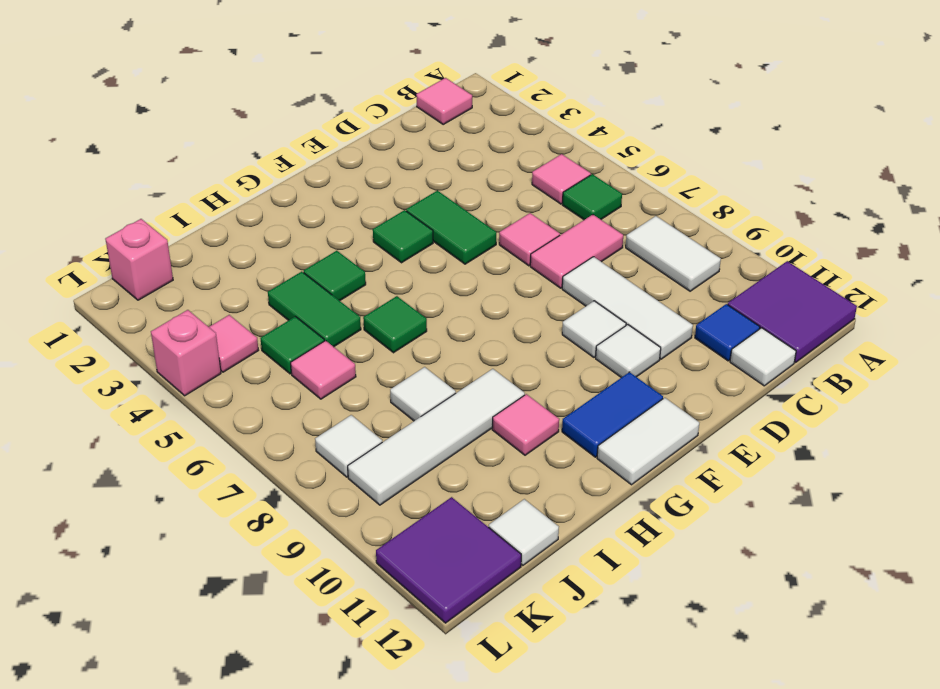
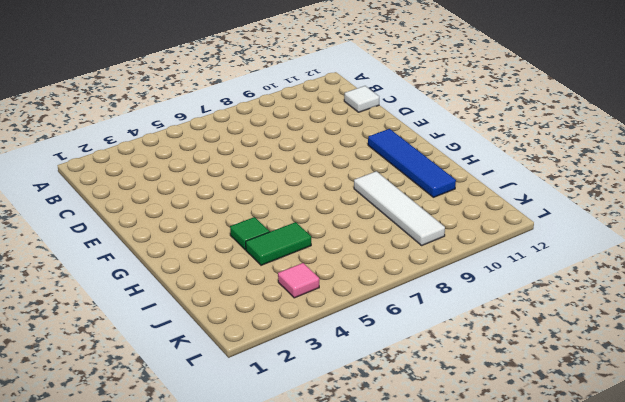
blue tile F11:I11 level 1 -> blue tile F11:G11 level 1
none -> purple tile A11:B12 level 1
none -> pink tile B1 level 1
none -> pink tile B5 level 1
none -> green tile B6 level 1

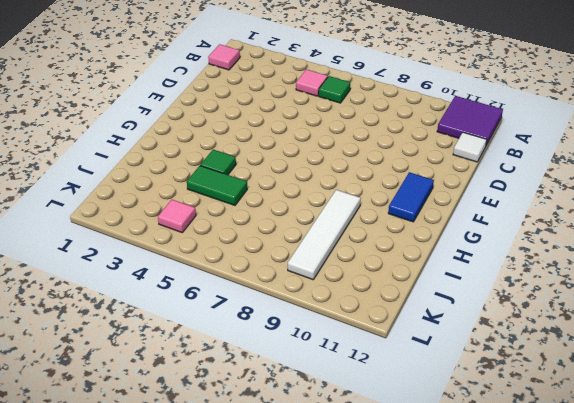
none -> white tile B8:B9 level 1
none -> pink tile C7:D7 level 1
none -> blue tile C11 level 1
none -> pink tile D6 level 1

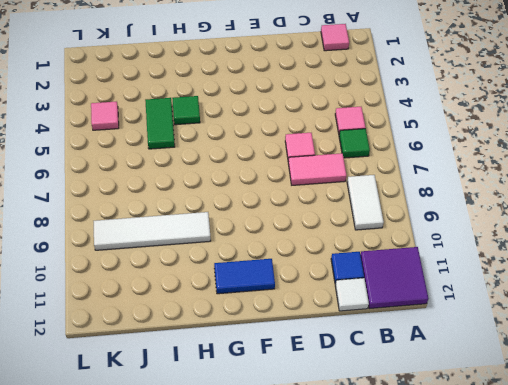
none -> white tile D8:D10 level 1
none -> green tile E4:E5 level 1
none -> white tile E9 level 1
none -> white tile E10 level 1

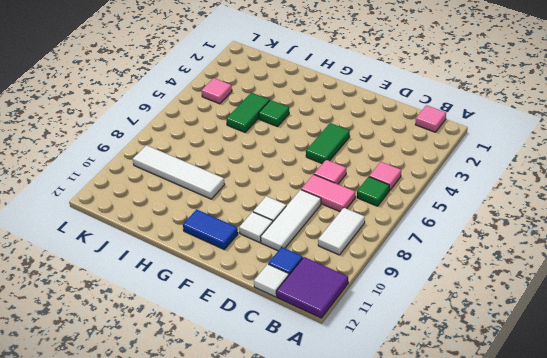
none -> green tile F4 level 1
none -> white tile F12:G12 level 1
none -> green tile H6 level 1
none -> pink tile H10 level 1

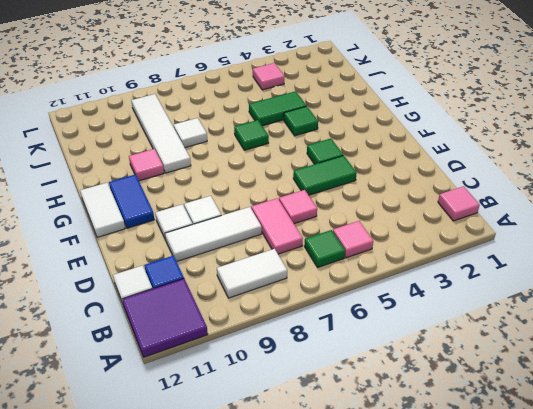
none -> green tile J5 level 1
none -> pink tile J6 level 1
none -> white tile J12 level 1
none -> pink brick K1 level 1

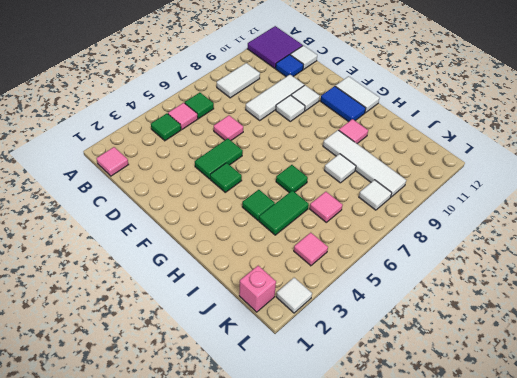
green tile B4 level 1 -> green tile J5 level 1
white tile L2 level 1 -> white tile J12 level 1
none -> pink tile C7:D7 level 1
none -> purple tile K11:L12 level 1
none -> pink brick L4 level 1

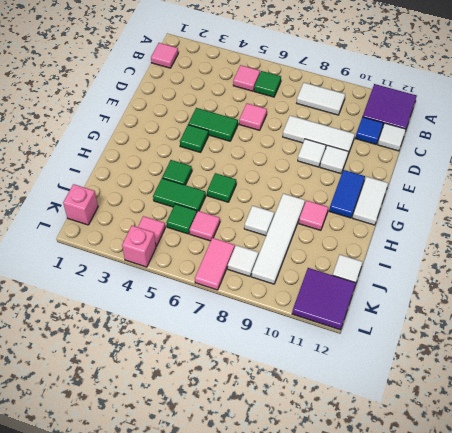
pink tile K7:L7 level 1 -> pink tile C7:D7 level 1

